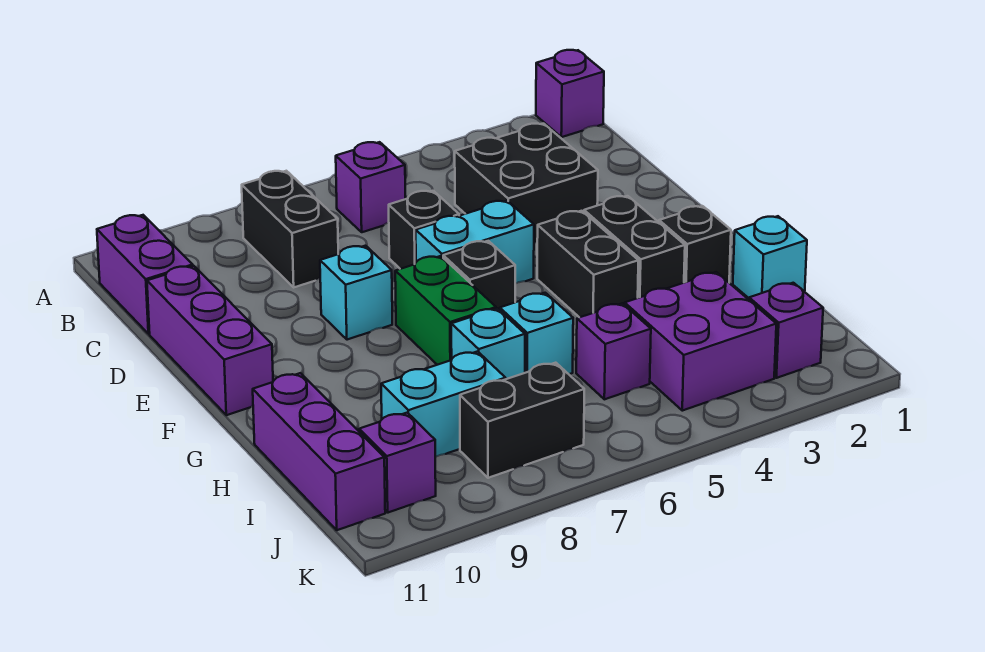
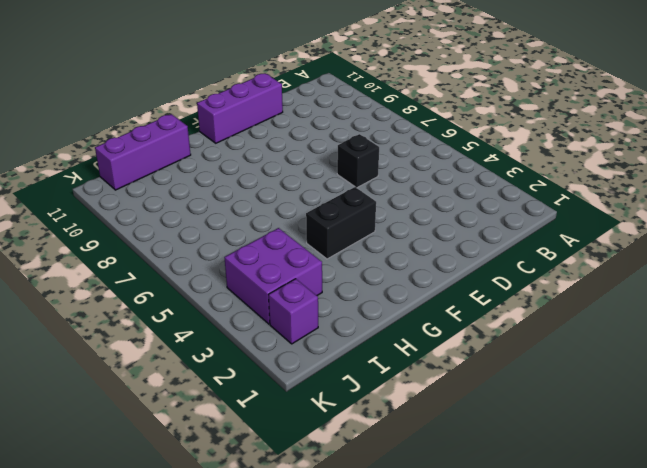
none -> purple brick A1 level 1
none -> purple brick B6 level 1
none -> black brick B8:C8 level 1

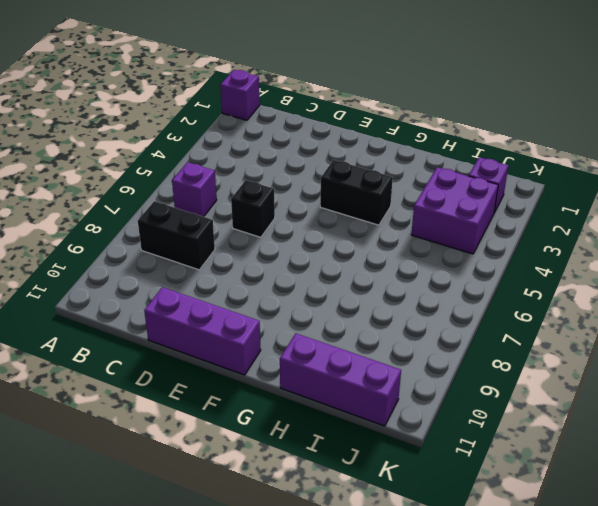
none -> purple brick B11:C11 level 1
none -> black brick C3:D4 level 1
none -> cyan brick E5:E6 level 1

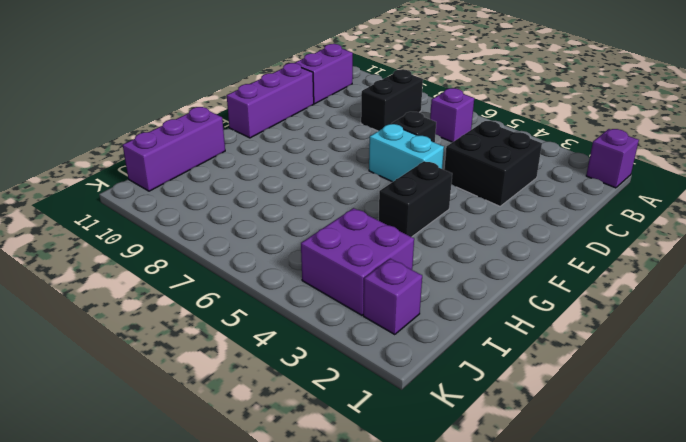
none -> cyan brick E8 level 1
none -> black brick F3:G3 level 1
none -> black brick F6 level 1

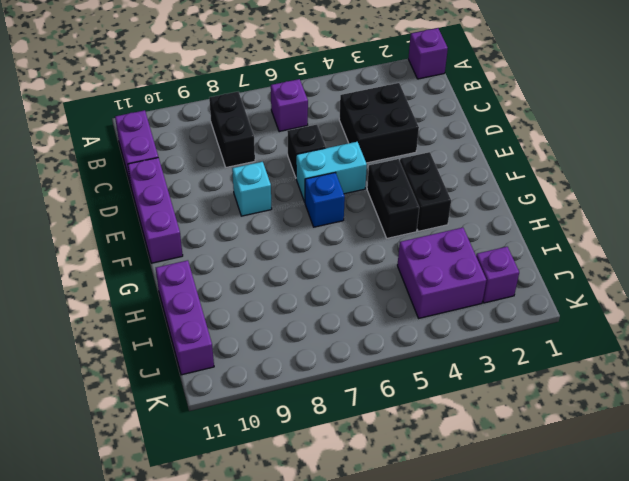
blue brick F6 level 1 -> black brick F6 level 1
none -> green brick F7:G7 level 1
none -> black brick G2 level 1
none -> cyan brick H1 level 1

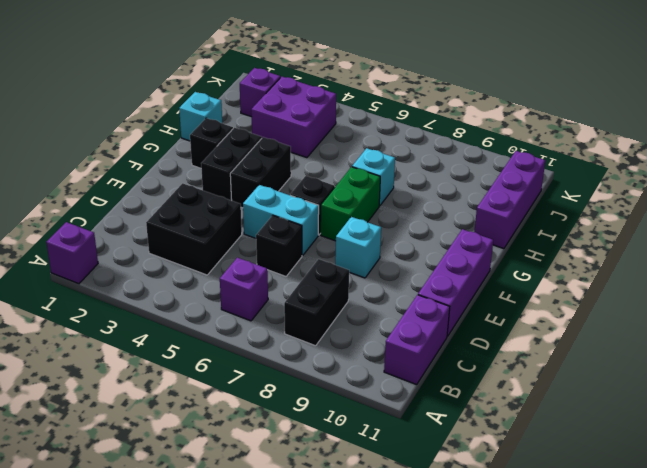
none -> cyan brick H6 level 1
none -> purple brick I5 level 1
none -> cyan brick I8:I9 level 1

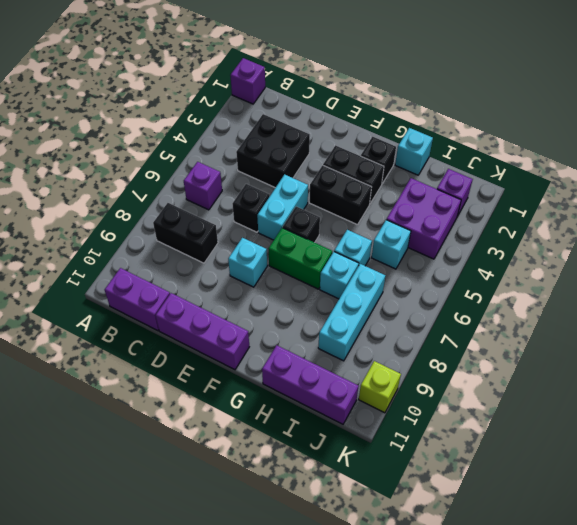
cyan brick I5 level 1 -> purple brick I5 level 1
cyan brick I7:I9 level 1 -> cyan brick I8:I9 level 1
lime brick K10 level 1 -> none
none -> black brick J7:J8 level 1
none -> purple brick J10 level 1

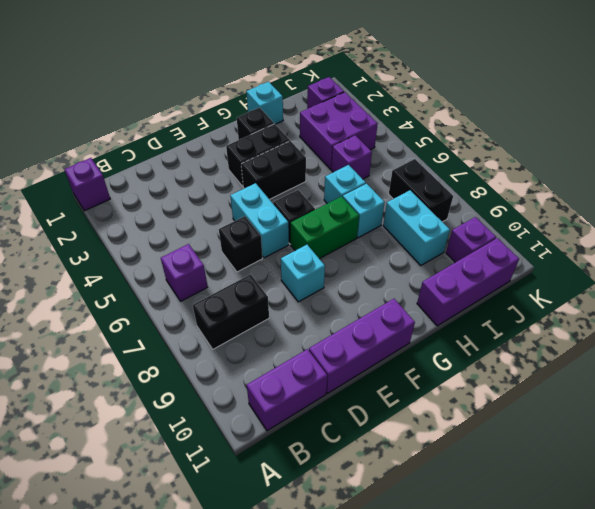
none -> black brick C3:D4 level 1

